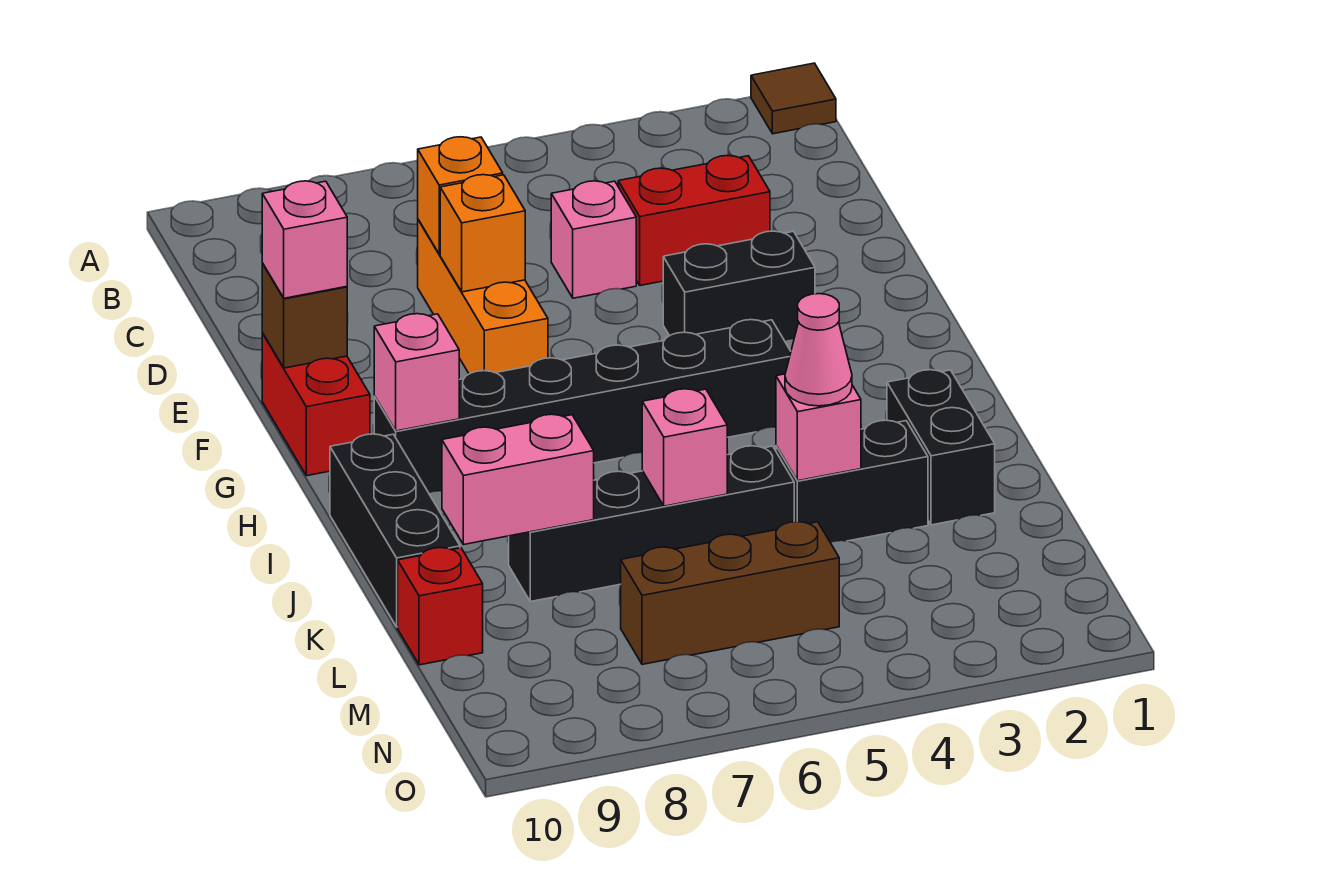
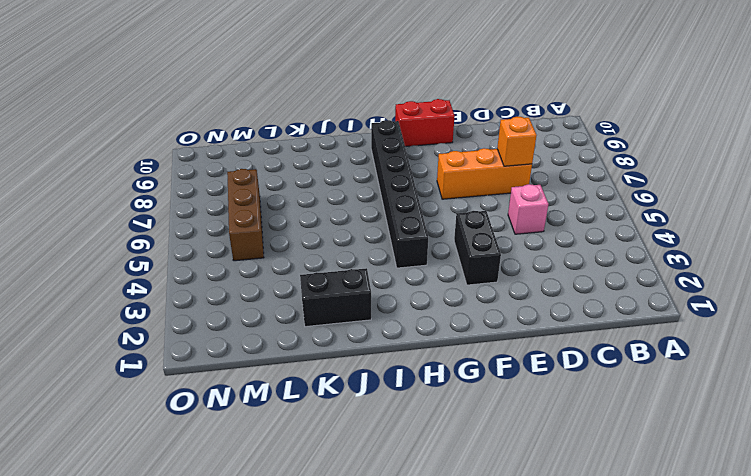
none -> brown tile A1 level 1
none -> red brick D3:D4 level 1
none -> black brick I10:K10 level 1

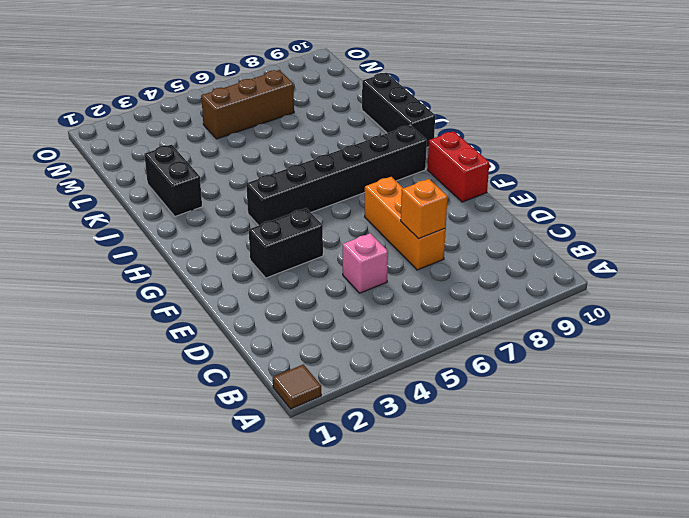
none -> red brick D3:D4 level 1
none -> black brick K3:K4 level 1
none -> black brick K5:K8 level 1

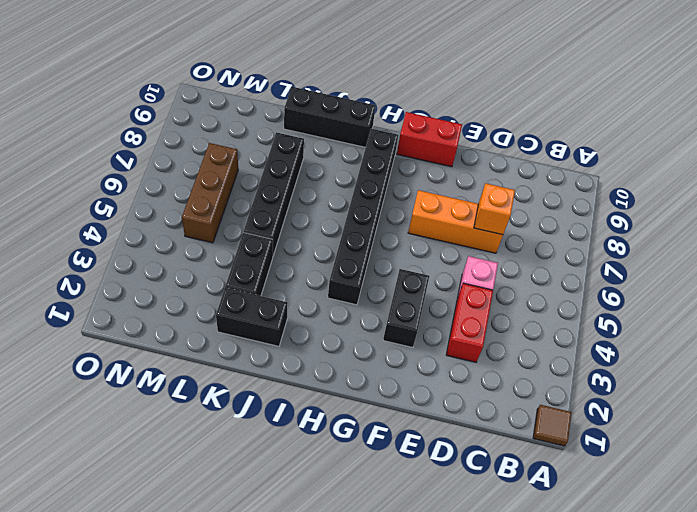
none -> red brick L10 level 1
none -> orange brick E7 level 2
none -> brown brick F10 level 2

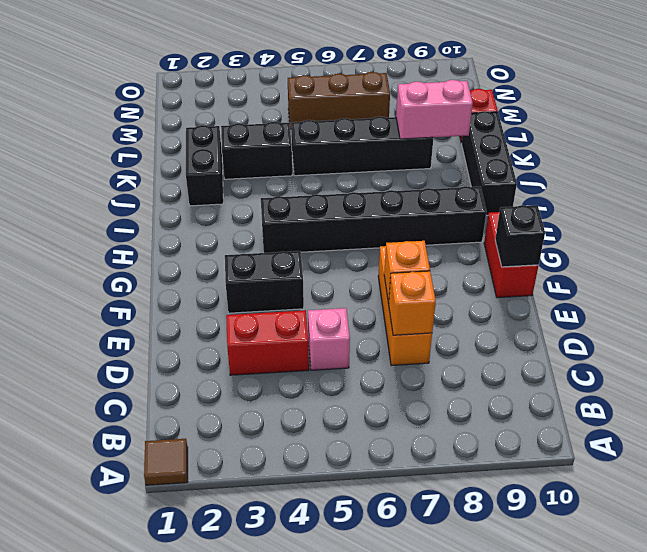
black brick F10 level 2 -> brown brick F10 level 2
none -> pink brick H9 level 2
none -> pink brick K4 level 2
none -> pink brick K6 level 2

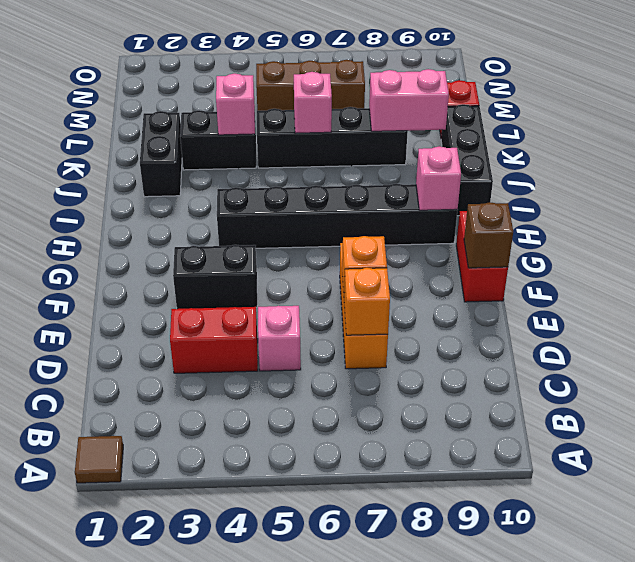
none -> pink brick F10 level 3
none -> pink cone K4 level 3

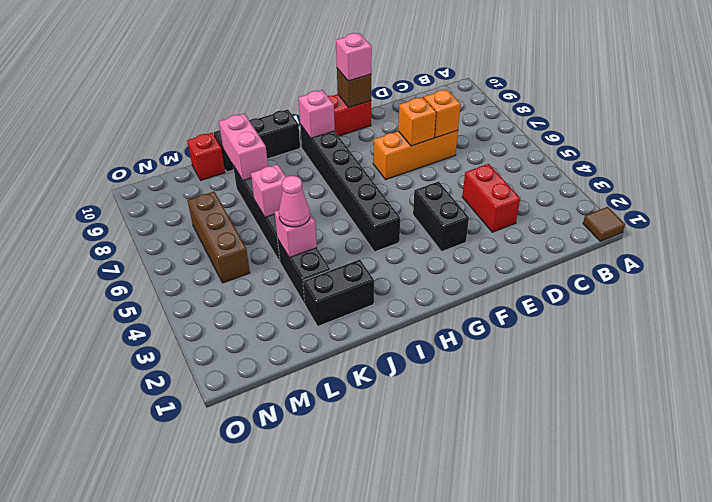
none -> pink brick D5 level 1

